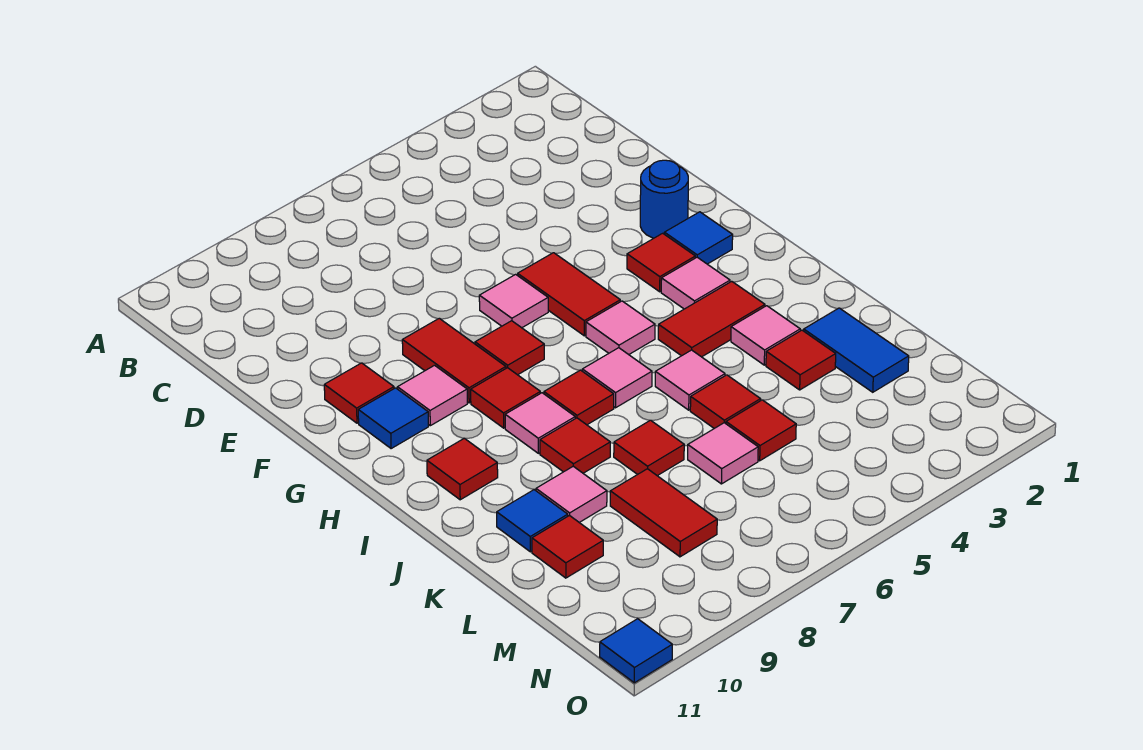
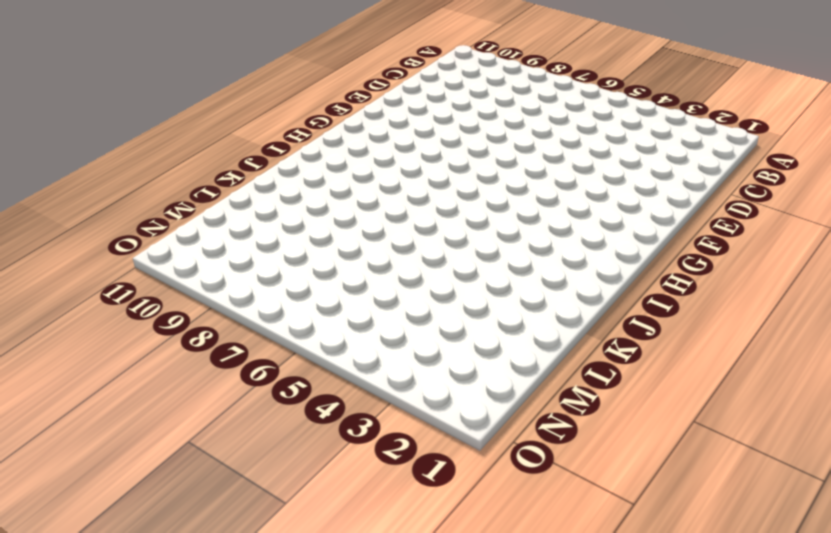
none -> blue round brick F2 level 1
none -> red tile F5:G5 level 1
none -> pink tile F6 level 1
none -> red tile F8:G8 level 1

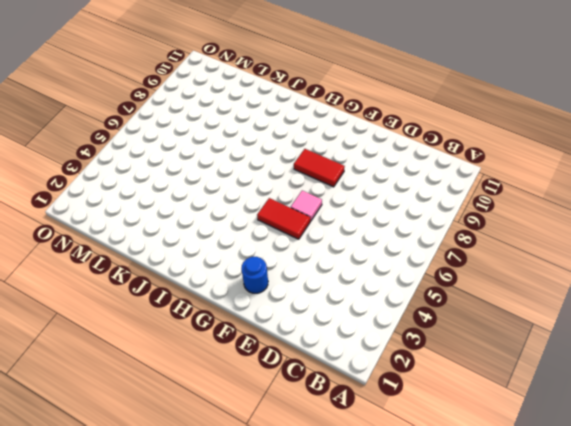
none -> red tile F10 level 1
none -> blue tile G2 level 1
none -> red tile G3 level 1
none -> red tile G7 level 1

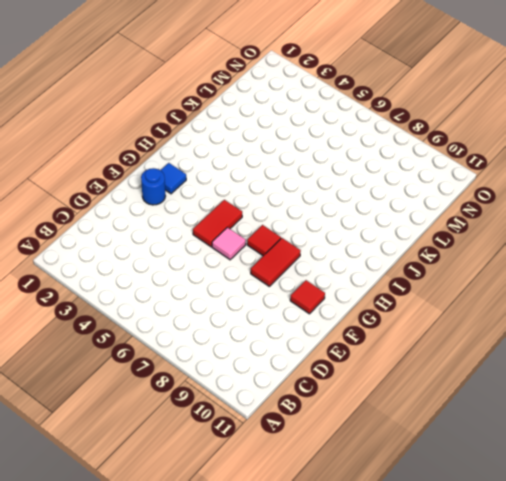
none -> red tile G3 level 1
none -> pink tile G9 level 1
none -> blue tile G10 level 1
none -> pink tile H3 level 1

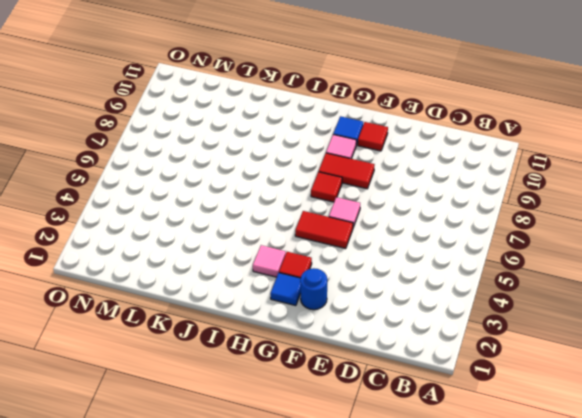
none -> pink tile H5 level 1
none -> red tile H8 level 1
none -> red tile I3:I4 level 1
none -> pink tile I6 level 1

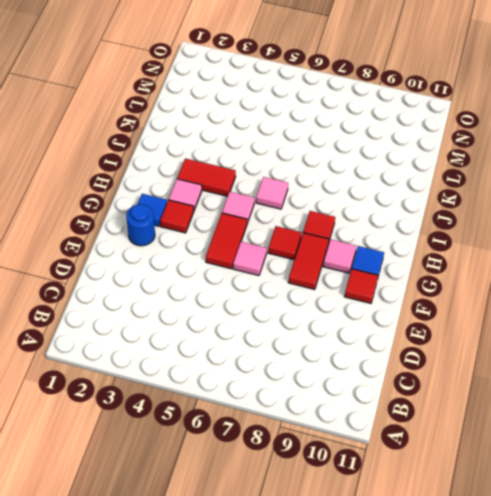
none -> red tile I7 level 1
none -> pink tile I8 level 1
none -> red tile I10 level 1
none -> pink tile J3 level 1

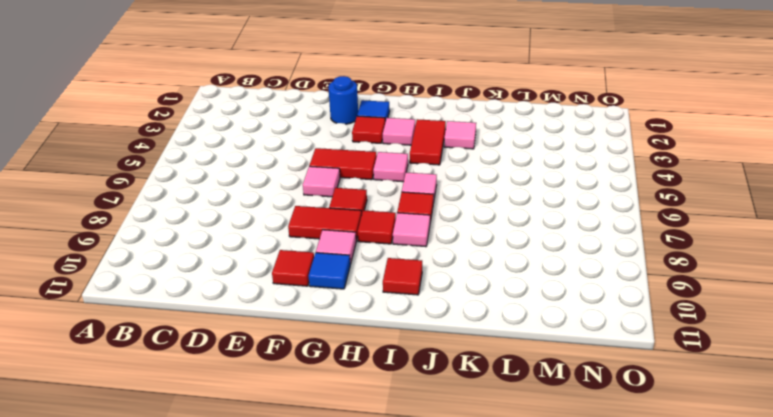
none -> pink tile J5 level 1
none -> red tile J8 level 1
none -> blue tile K2:L2 level 1
none -> red tile K3 level 1

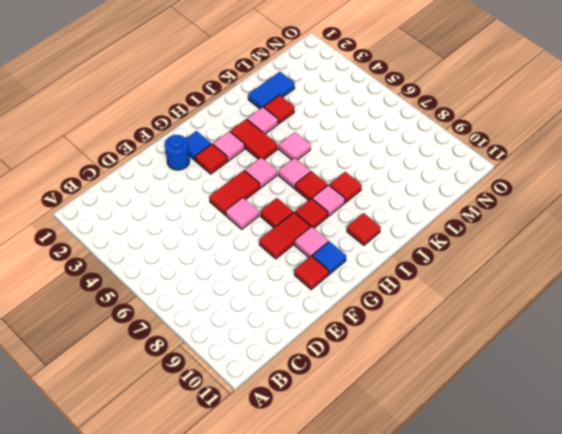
none -> red tile K5 level 1
none -> red tile K7 level 1
none -> pink tile K9 level 1
none -> blue tile K10 level 1

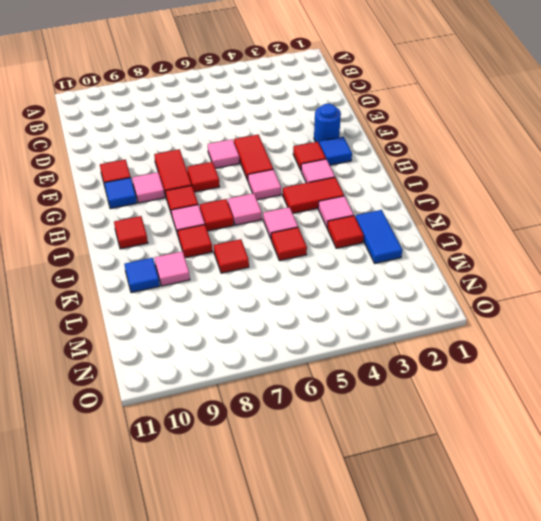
none -> red tile L5 level 1
none -> pink tile L6 level 1
none -> red tile L8:M8 level 1
none -> red tile L10 level 1

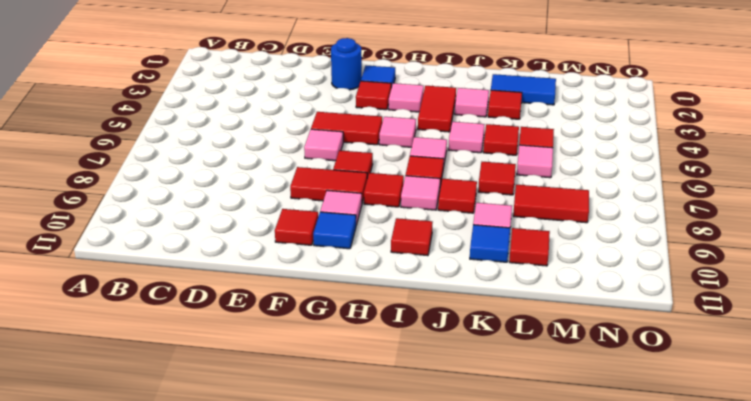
none -> blue tile O11 level 1

